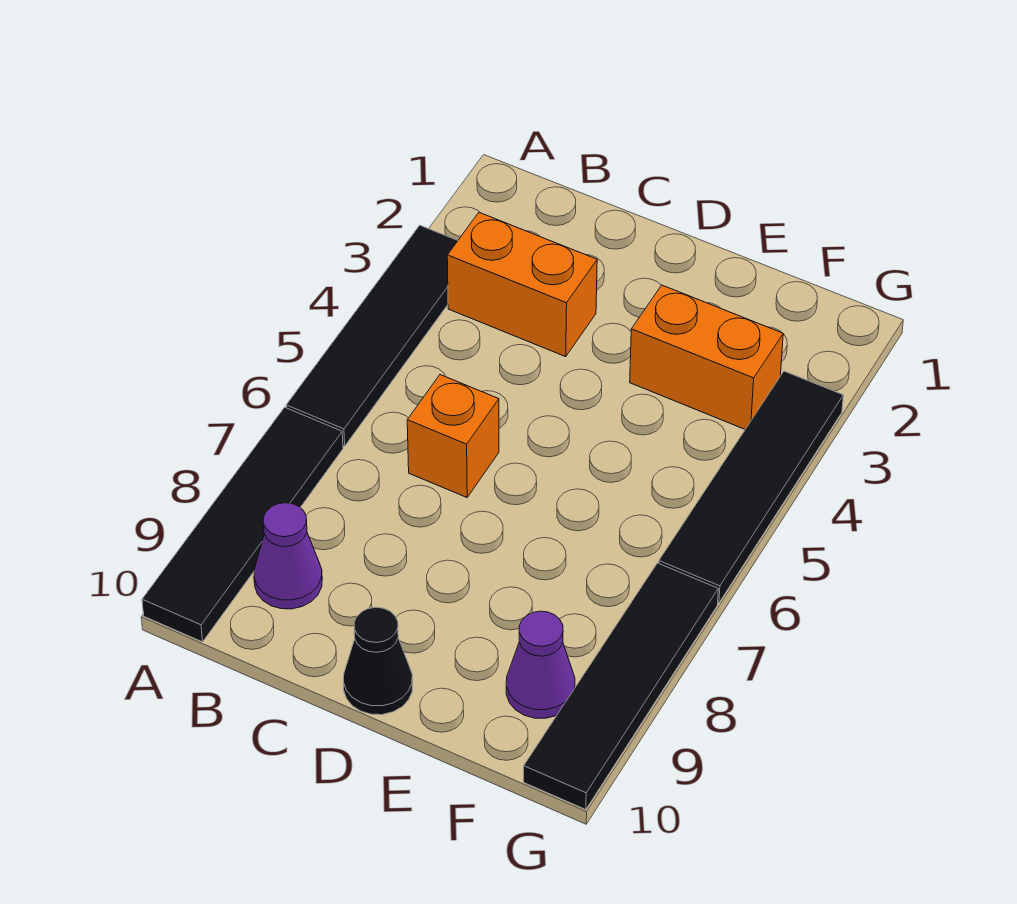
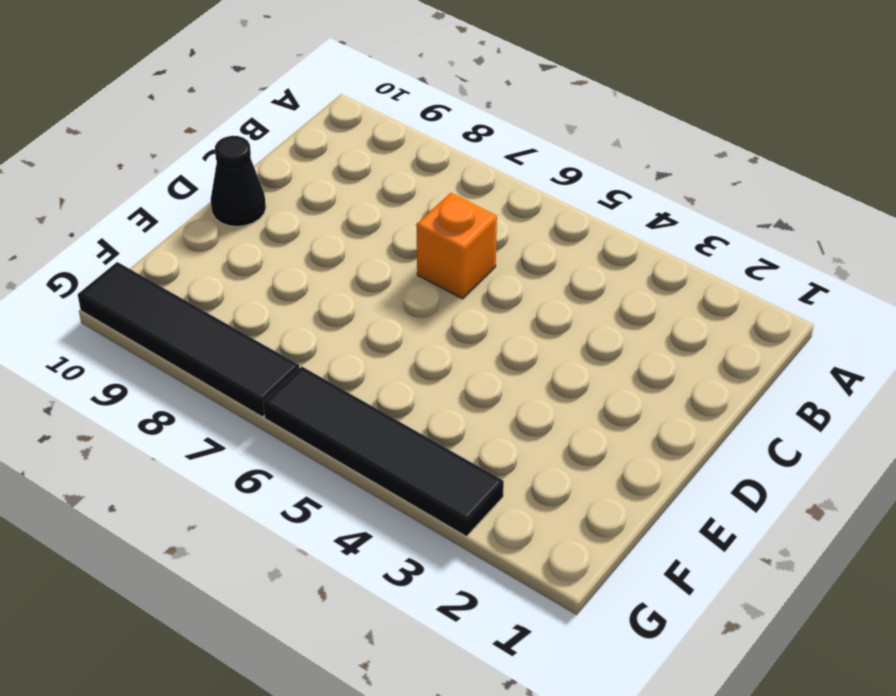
none -> black tile A3:A6 level 1
none -> black tile A7:A10 level 1

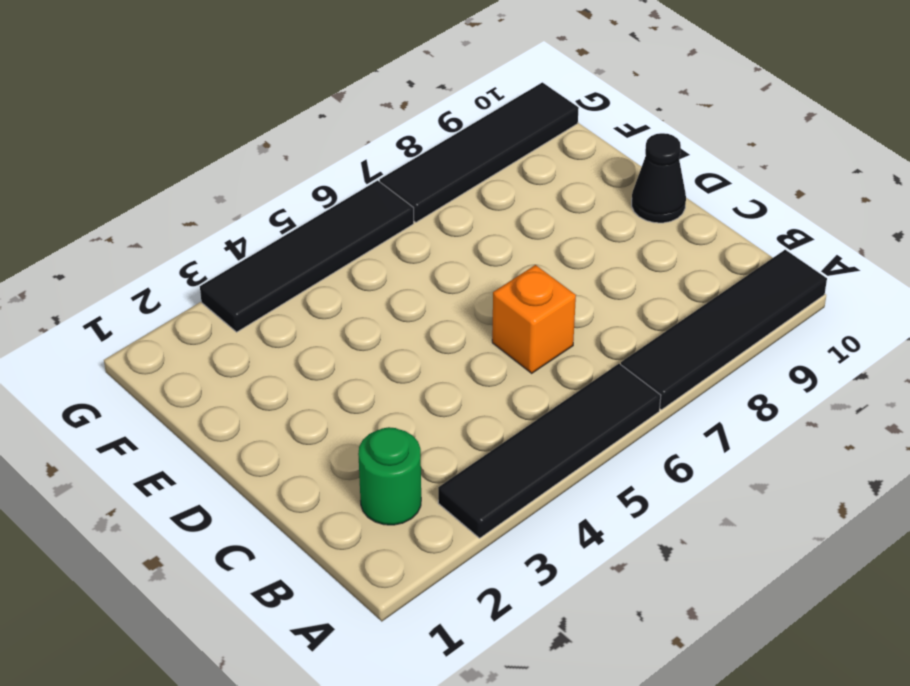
green round brick B2 level 1 -> none
none -> orange brick B3:C3 level 1
none -> purple cone B9 level 1

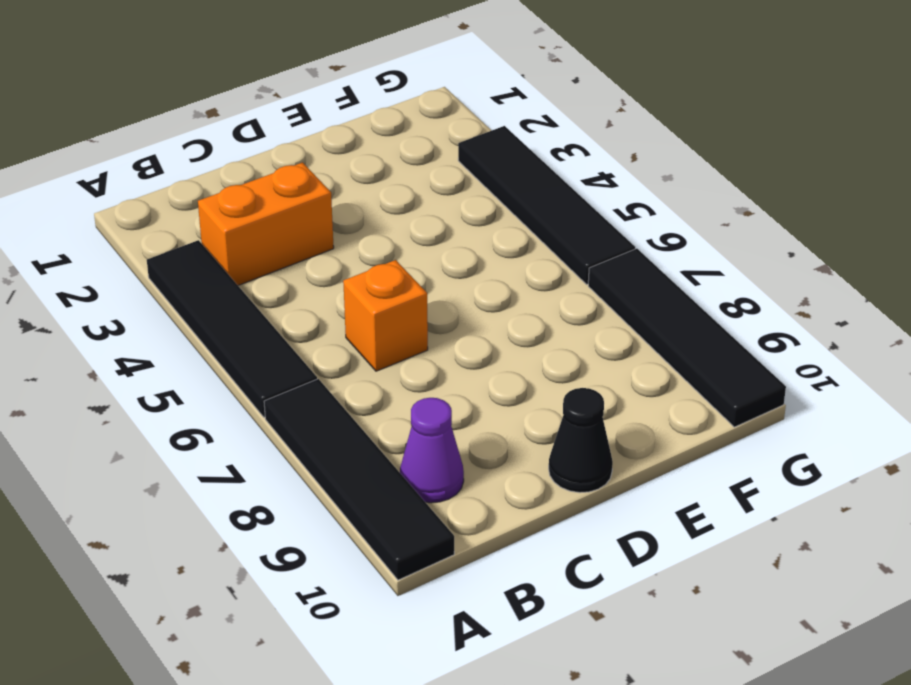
none -> orange brick E3:F3 level 1
none -> purple cone F9 level 1

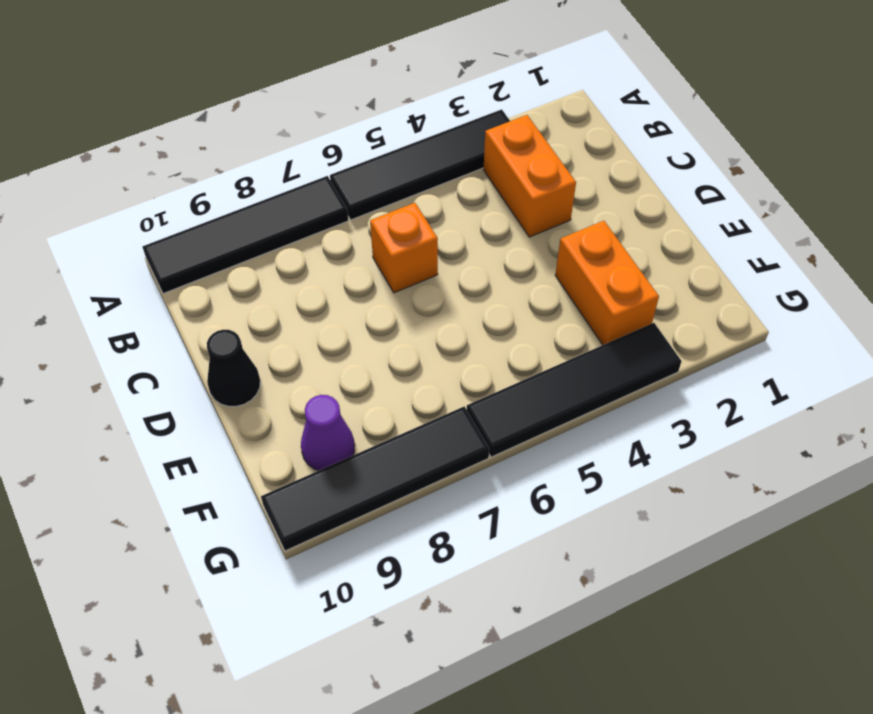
none -> purple cone B9 level 1

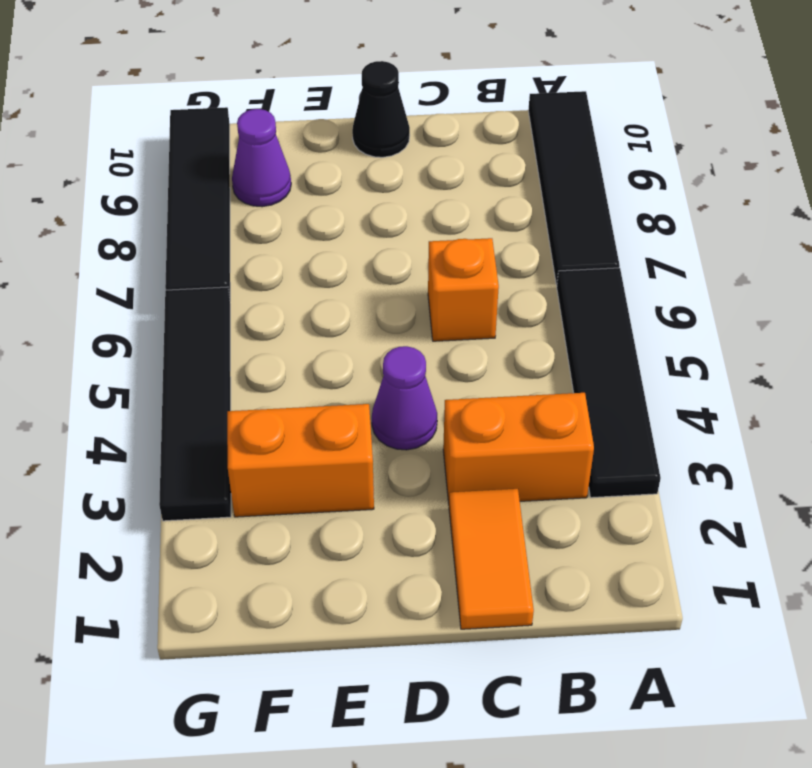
orange tile C1:C2 level 1 -> none
purple cone D4 level 1 -> purple cone B9 level 1

